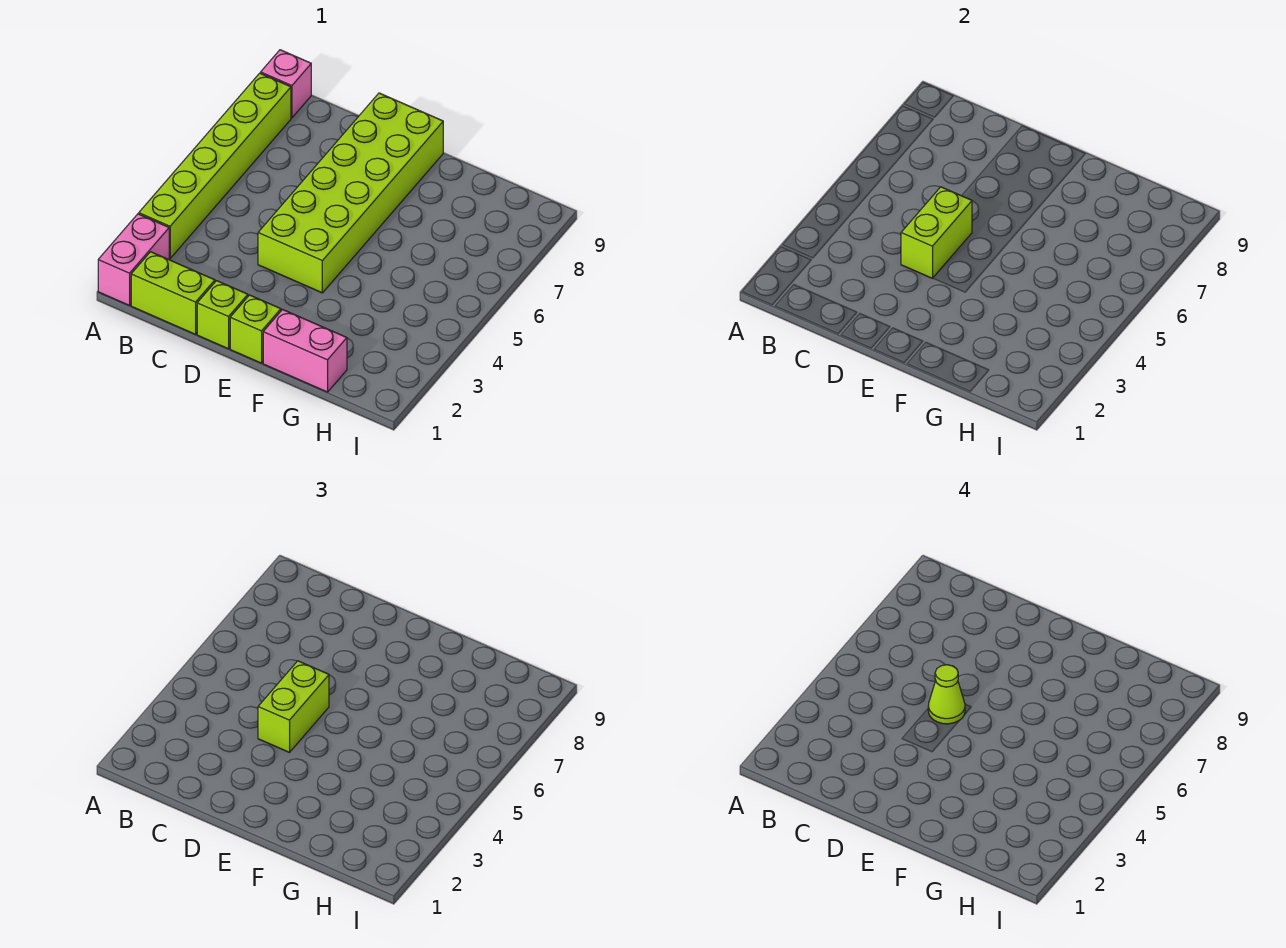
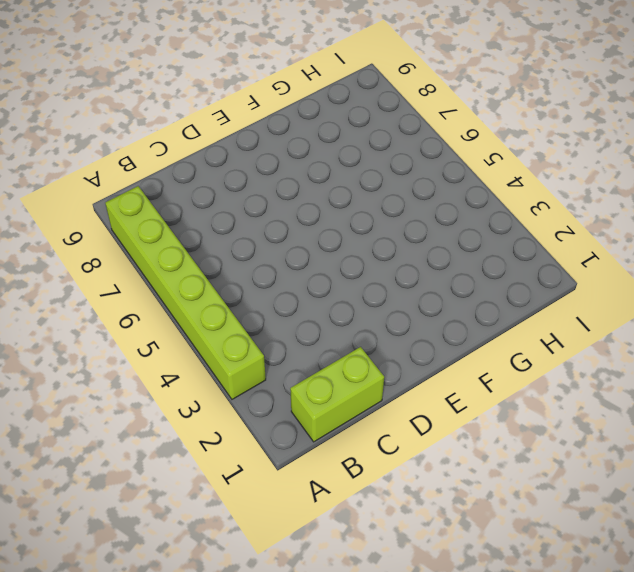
none -> pink brick A1:A2 level 1
none -> pink brick A9 level 1

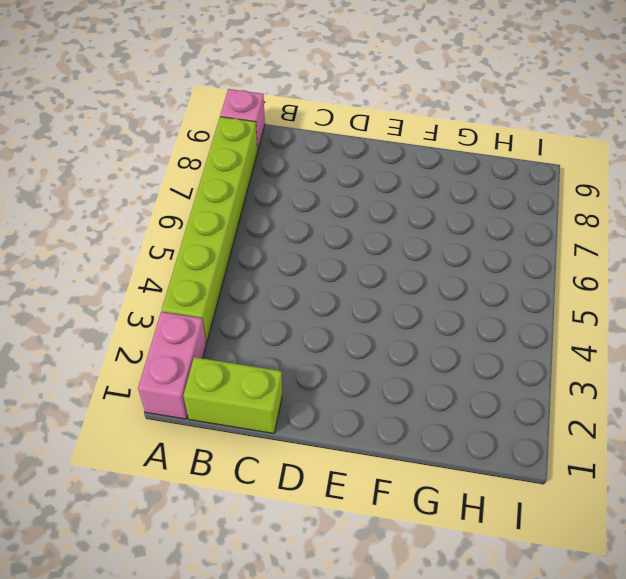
none -> lime brick D1 level 1
none -> lime brick D4:E9 level 1

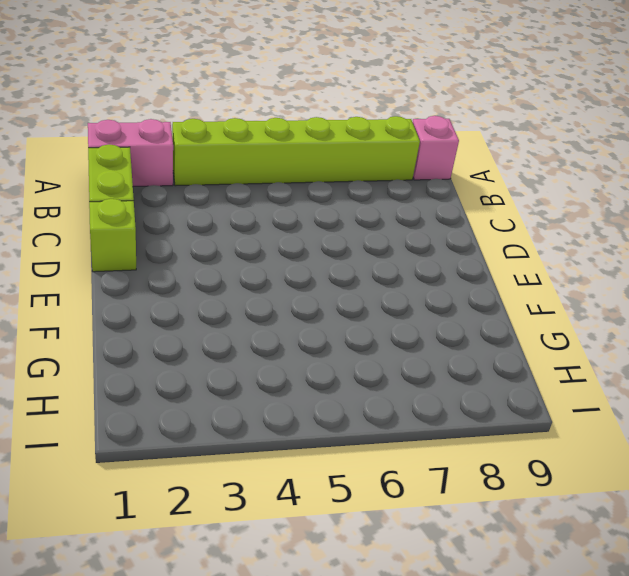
none -> lime brick D4:E9 level 1
none -> lime brick E1 level 1

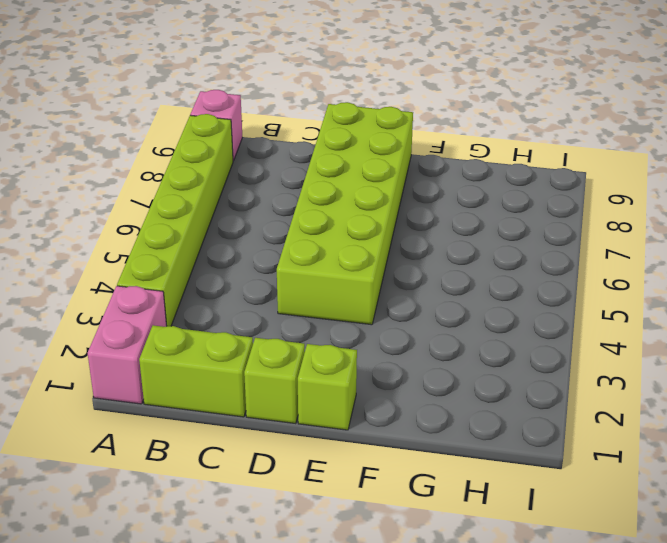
none -> pink brick F1:G1 level 1
none -> lime brick D4:D5 level 2

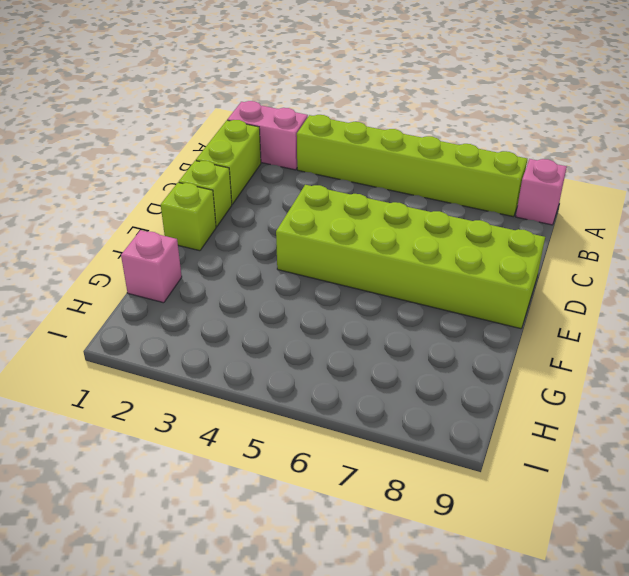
pink brick G1 level 1 -> pink brick F1:G1 level 1
none -> lime brick D4:D5 level 2
none -> lime brick D4:D5 level 3

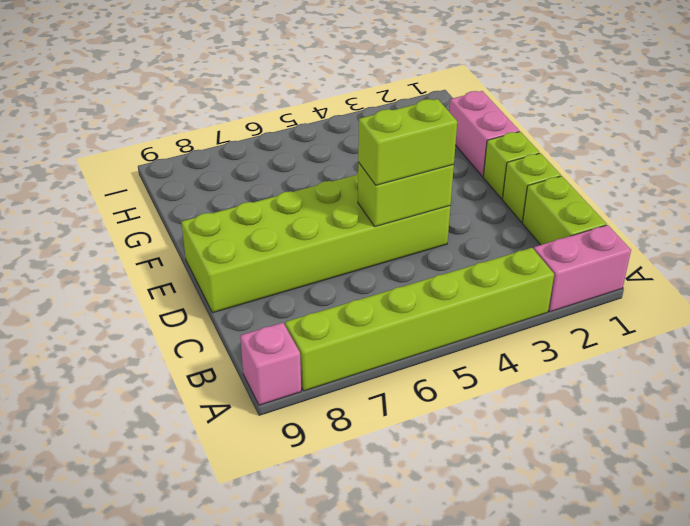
none -> lime cone D5 level 4

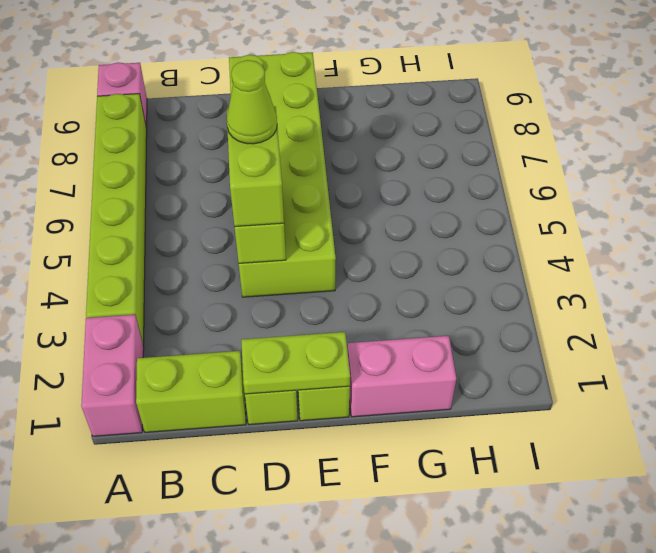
lime plate D1:E1 level 2 -> none

